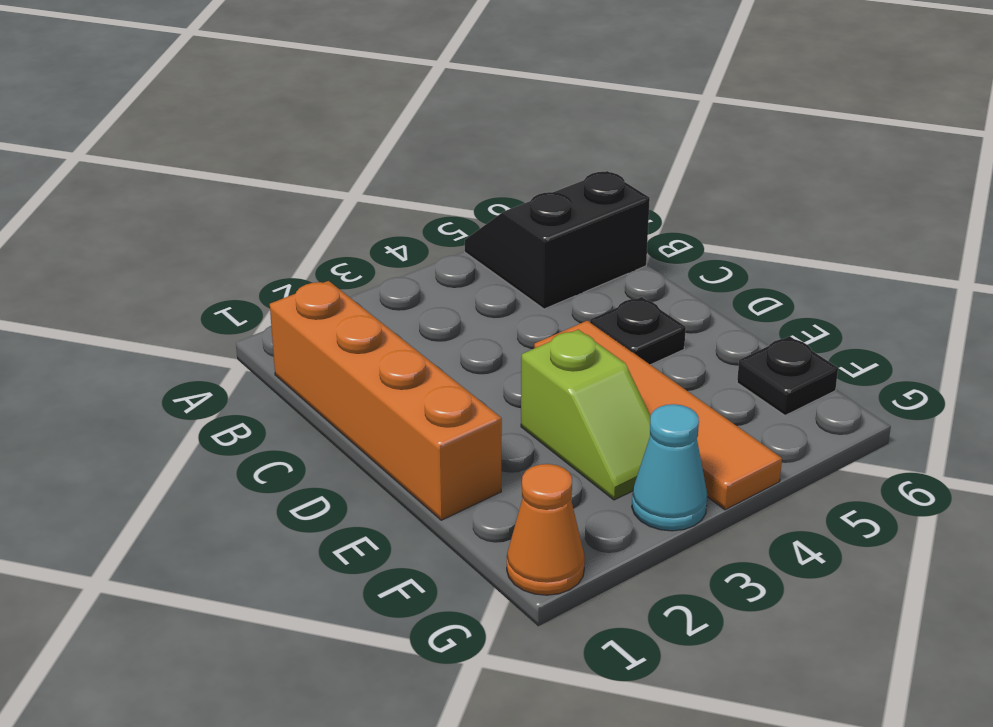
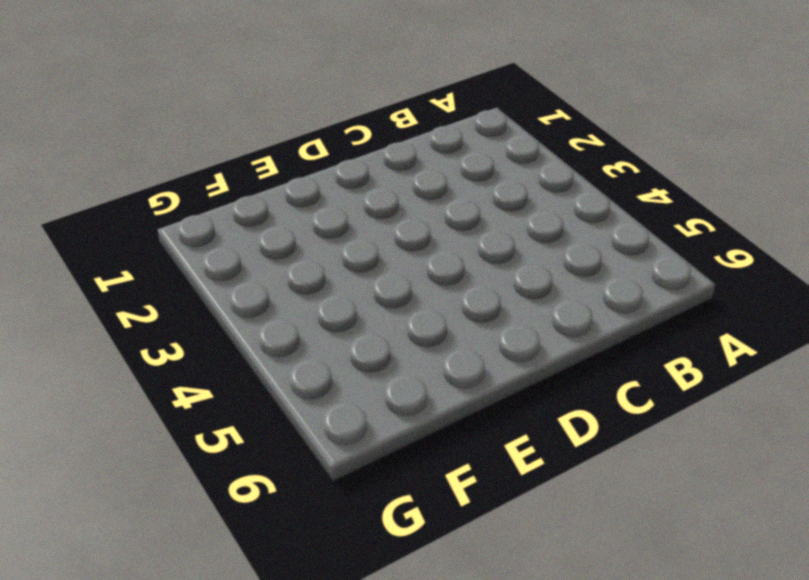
none -> black slope A5:B6 level 1 top B
none -> orange brick B1:E1 level 1

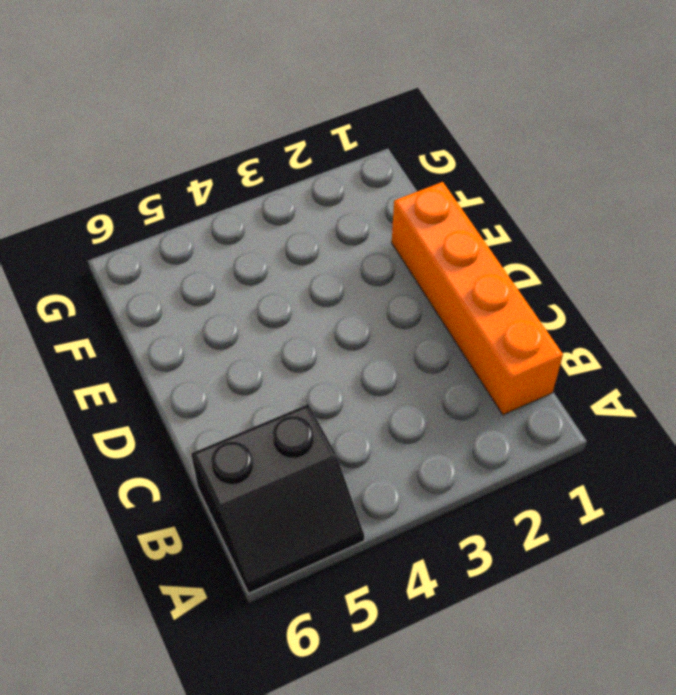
none -> orange tile D4:G4 level 1
none -> black plate D5 level 1

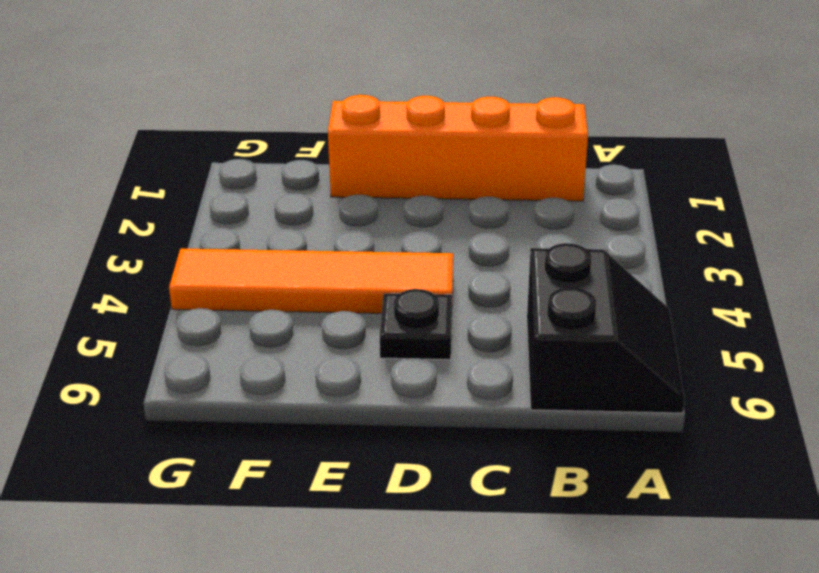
none -> lime slope E3:F3 level 1 top E
none -> black plate F6 level 1

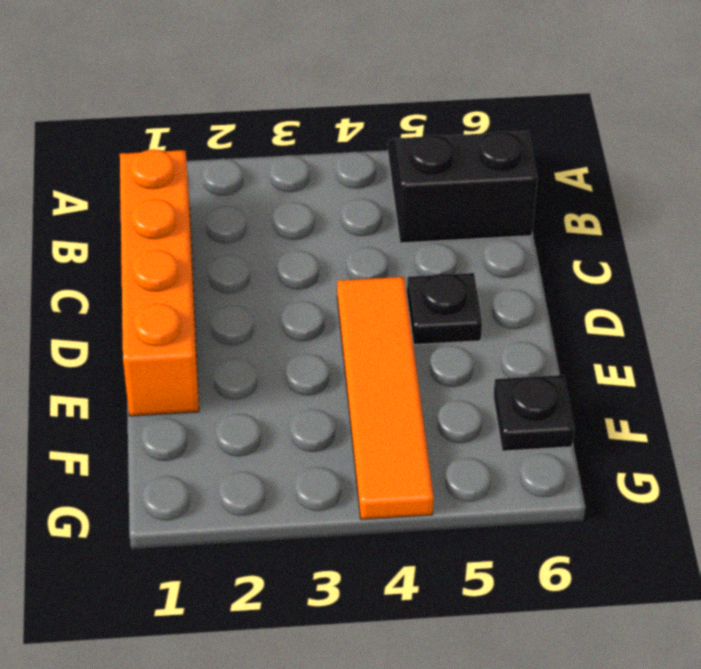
none -> lime slope E3:F3 level 1 top E
none -> orange cone G1 level 1

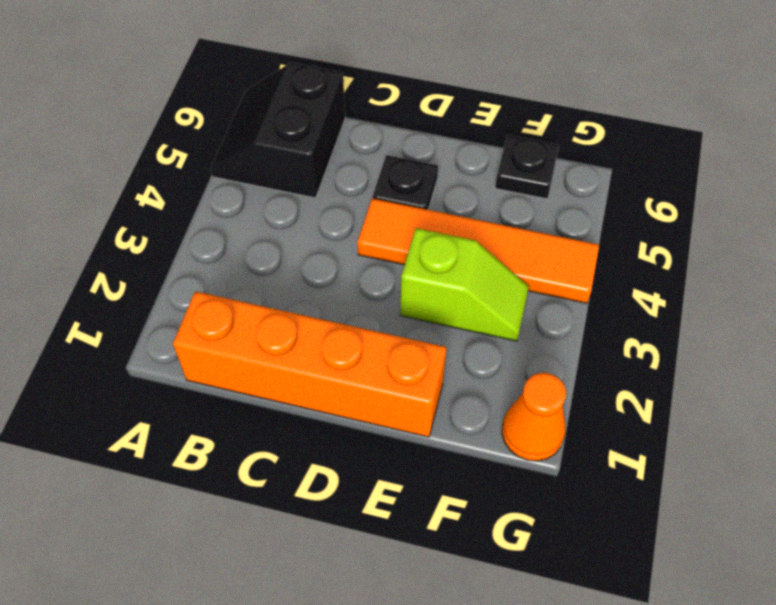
none -> cyan cone G3 level 1

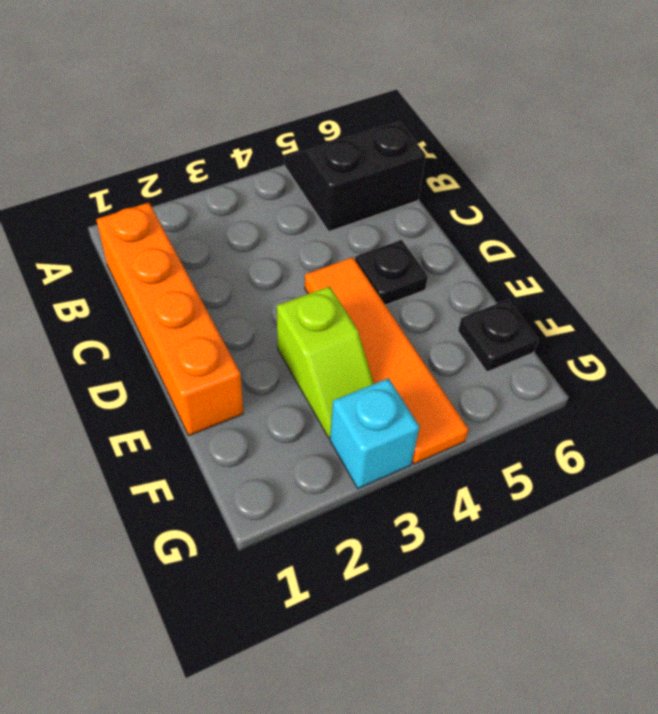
cyan brick G3 level 1 -> cyan cone G3 level 1
none -> orange cone G1 level 1

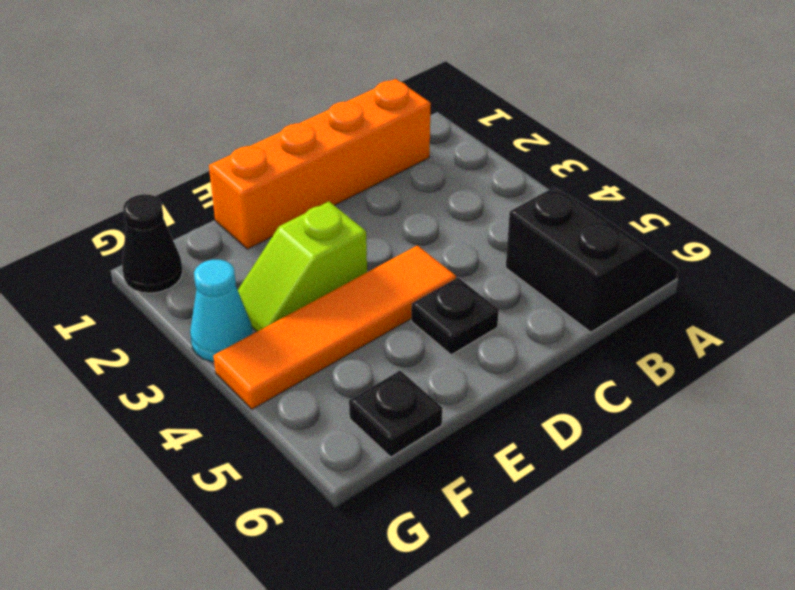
black cone G1 level 1 -> orange cone G1 level 1

